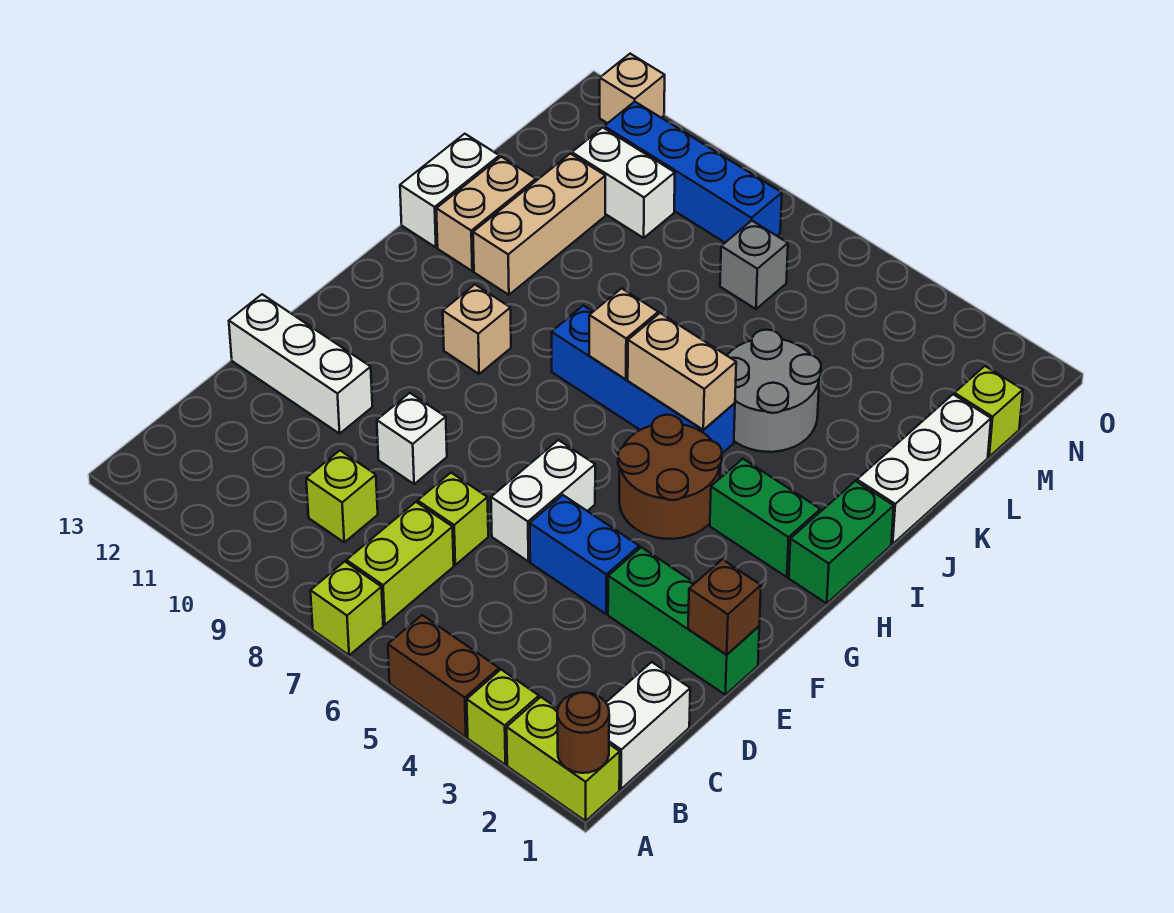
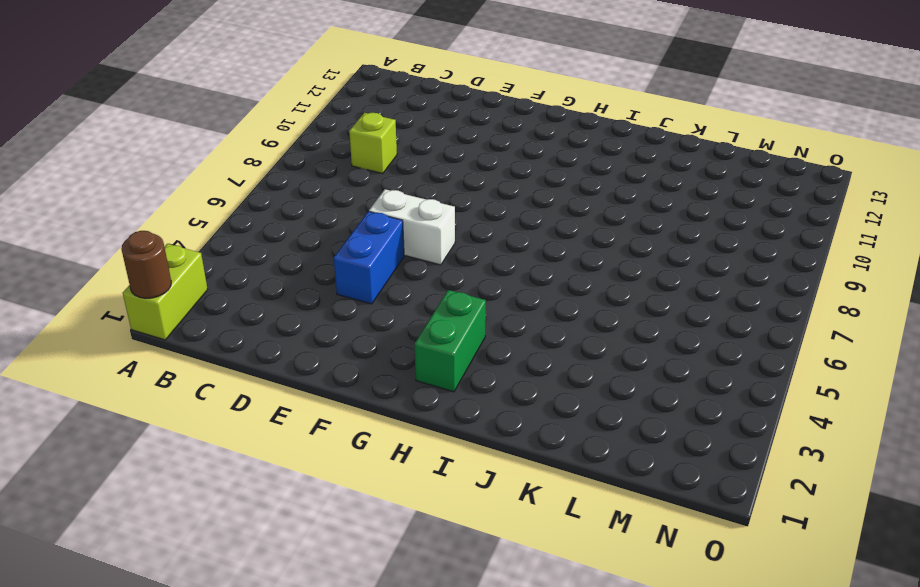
none -> lime brick A3 level 1
none -> brown brick A4:A5 level 1
none -> lime brick A7 level 1
none -> white brick B1:C1 level 1

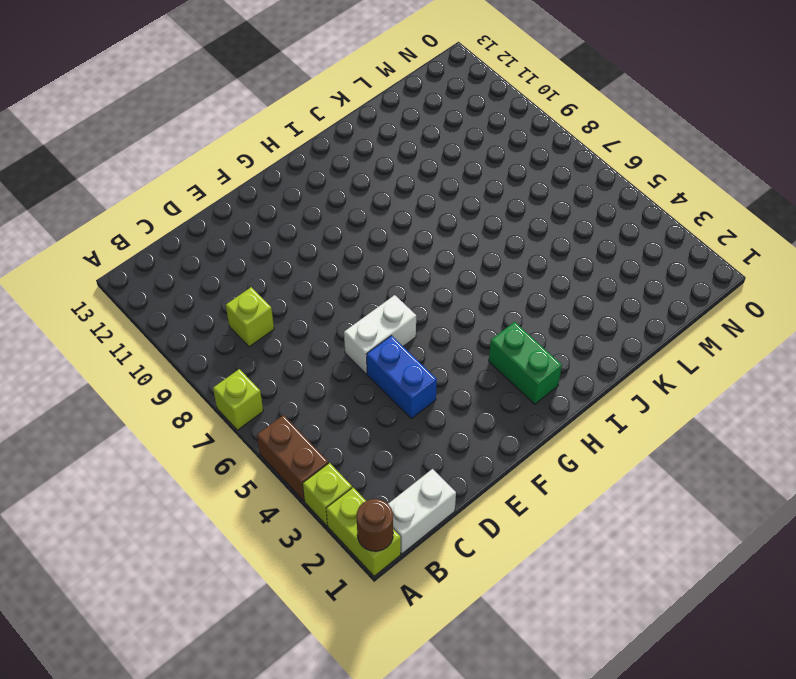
none -> lime brick B7:C7 level 1
none -> lime brick D7 level 1
none -> green brick E1:E3 level 1
none -> white brick E9 level 1

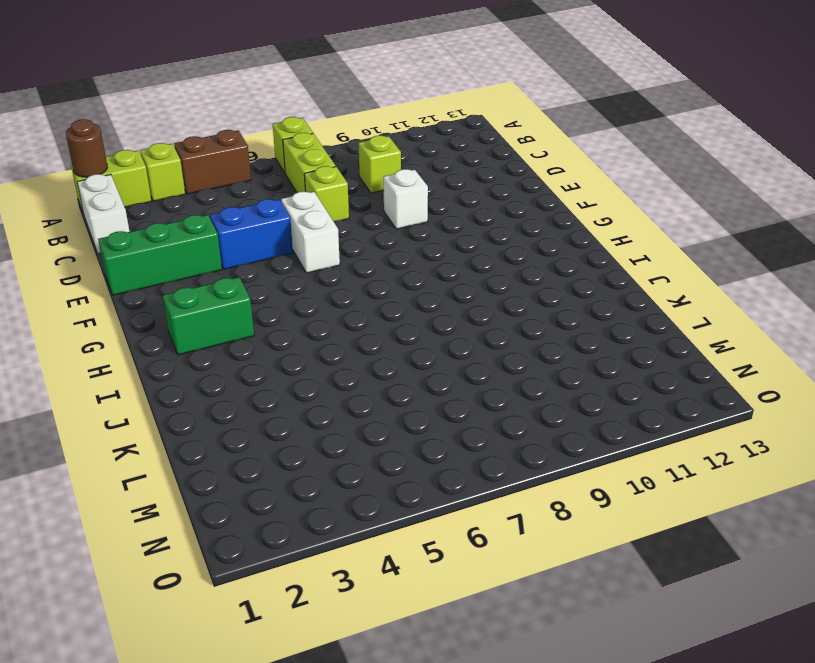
none -> white brick E11:E13 level 1
none -> brown round brick G4:H5 level 1
none -> green brick H1:I1 level 1
none -> tan brick H10 level 1

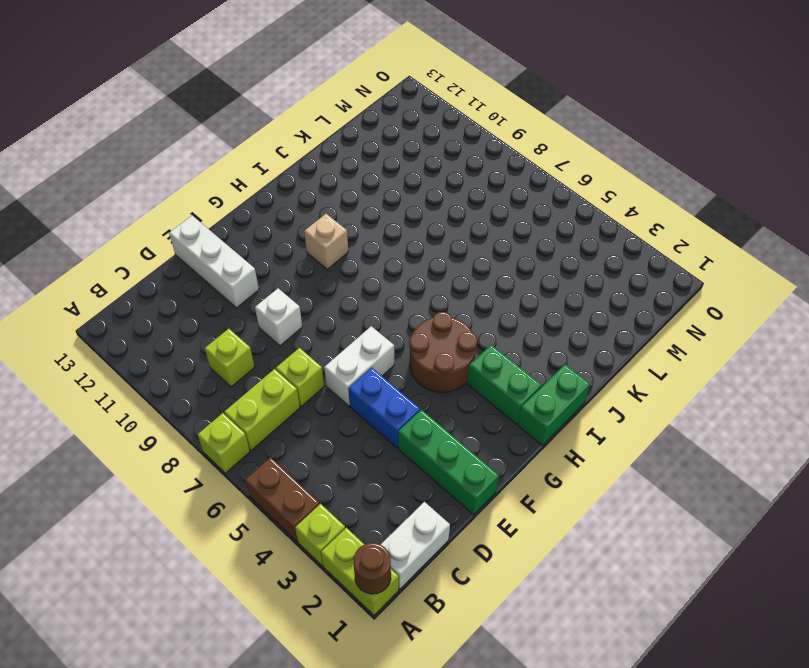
none -> blue brick I5:I8 level 1
none -> white brick J1:L1 level 1
none -> grey round brick J4:K5 level 1
none -> tan brick J11:L11 level 1

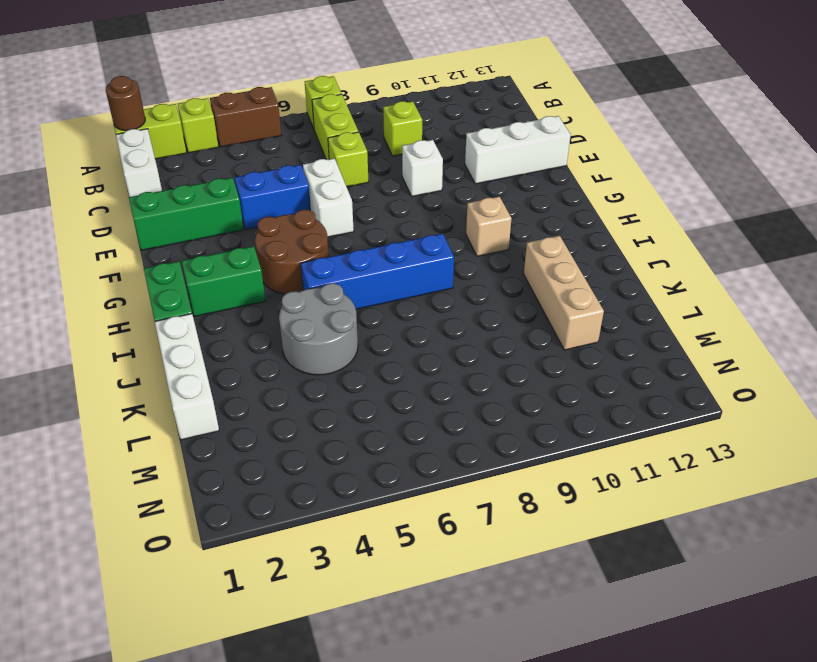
none -> tan brick J12:K12 level 1
none -> white brick J13:K13 level 1
none -> lime brick M1 level 1
none -> grey brick M7 level 1

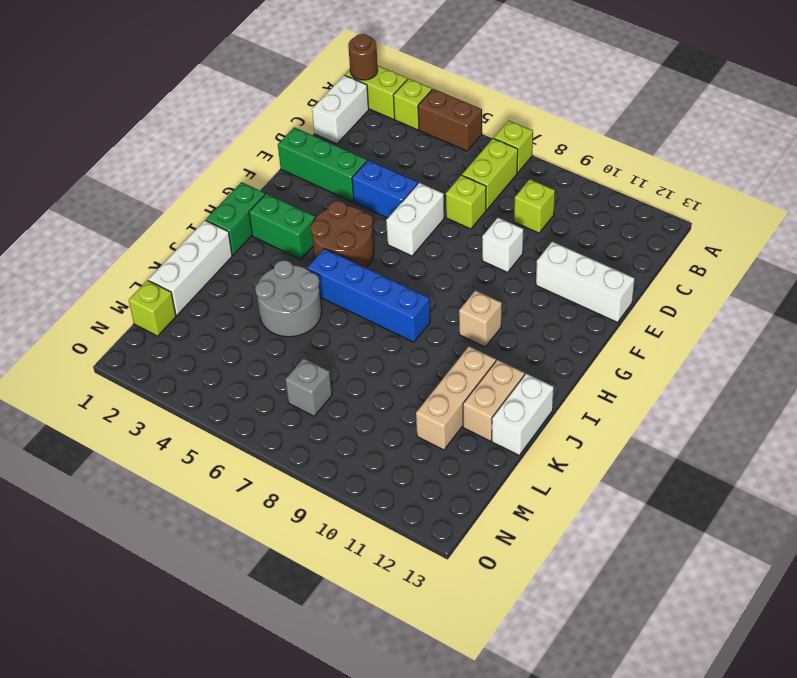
none -> white brick M10:M11 level 1
none -> blue brick N8:N11 level 1
none -> tan brick O12 level 1
none -> brown brick E1 level 2

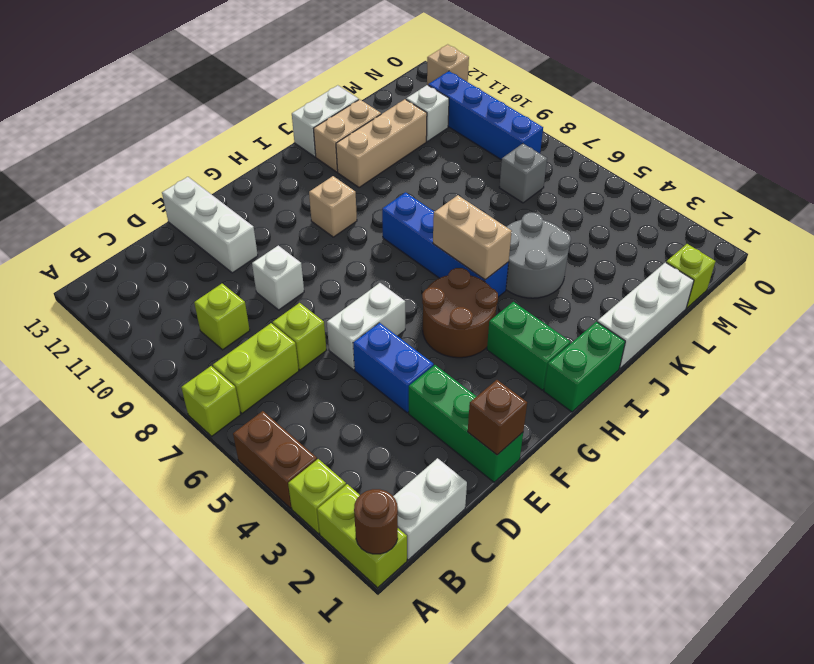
white brick M11 level 1 -> white brick M10:M11 level 1
none -> tan brick I7 level 2

